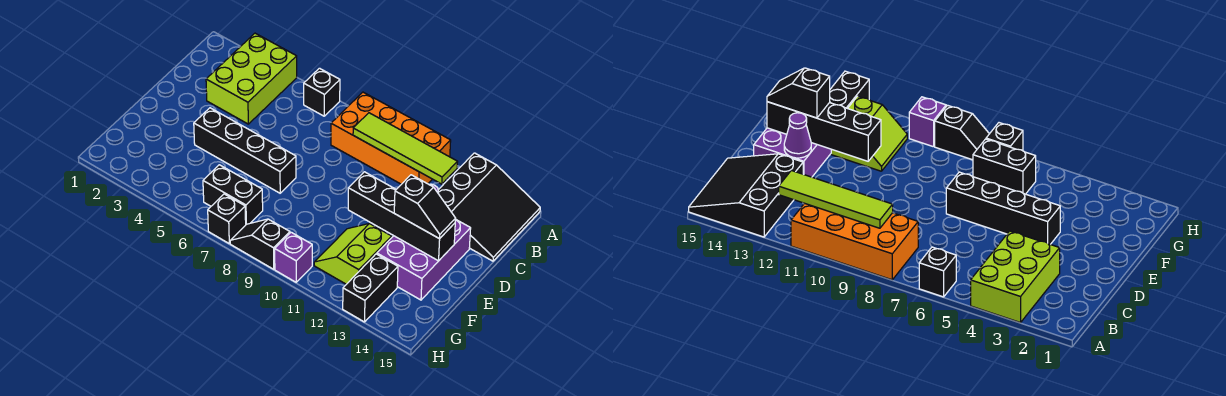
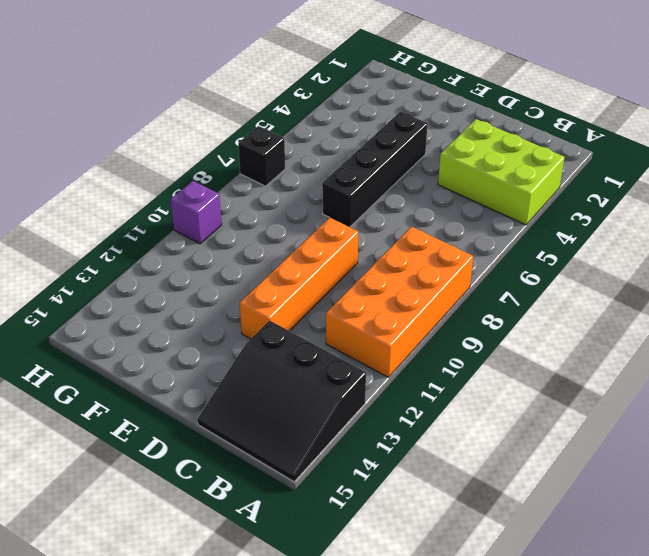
orange brick D9:D12 level 1 -> none
none -> black brick A6 level 1
none -> purple brick D13:F14 level 1
none -> lime slope F11:G12 level 1 top 12

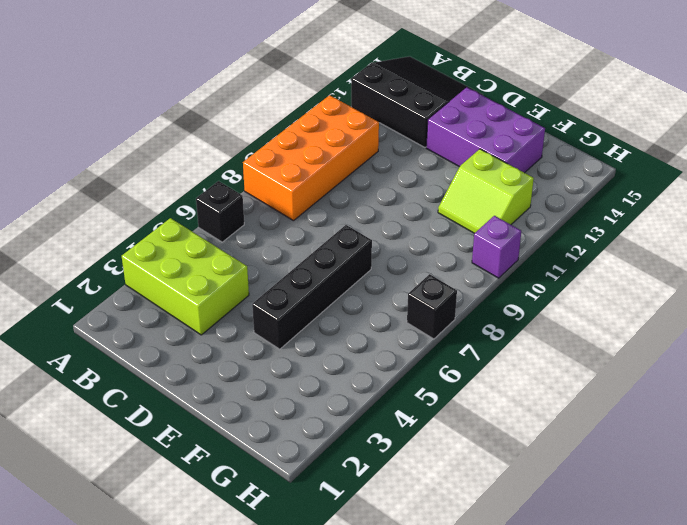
none -> black brick G6:G7 level 1
none -> black brick G13:H13 level 1
none -> black slope H8:H9 level 1 top 9

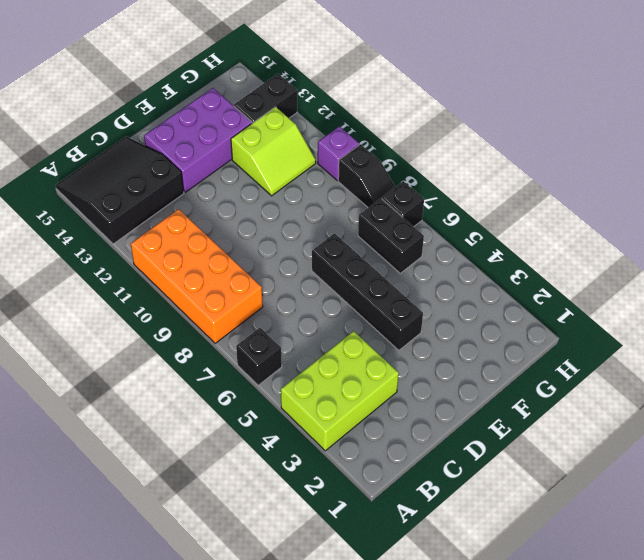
none -> lime tile B9:B12 level 2
none -> purple cone D13 level 2
none -> black brick E11:E14 level 2

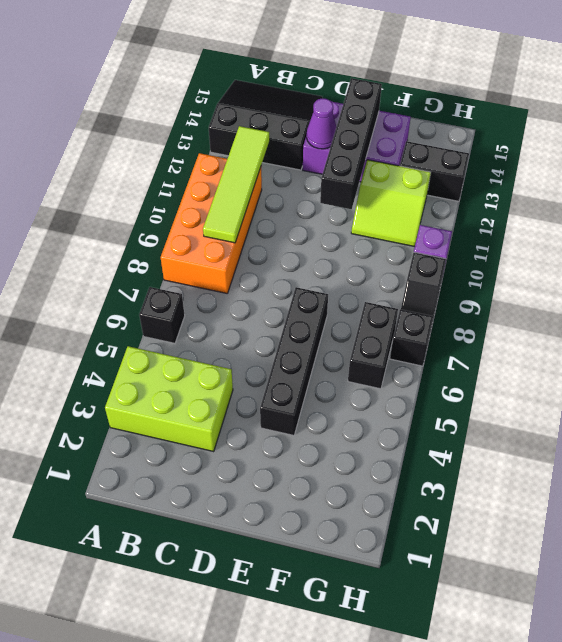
none -> black slope E13:E14 level 3 top 13

